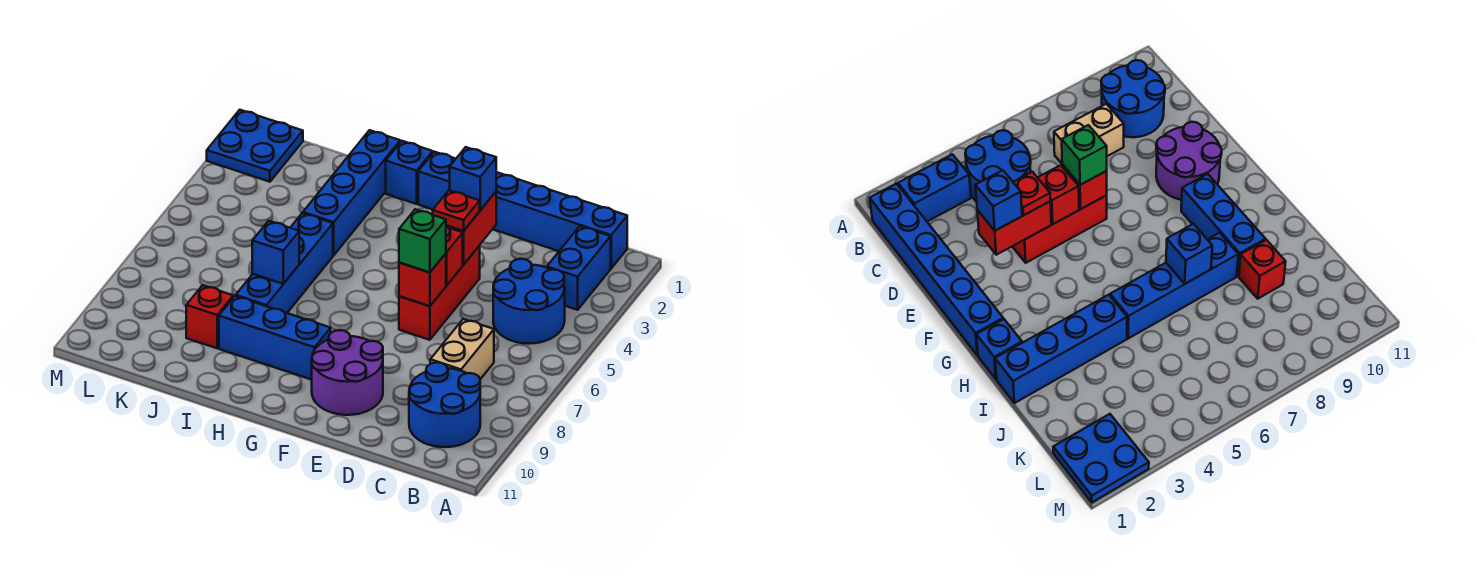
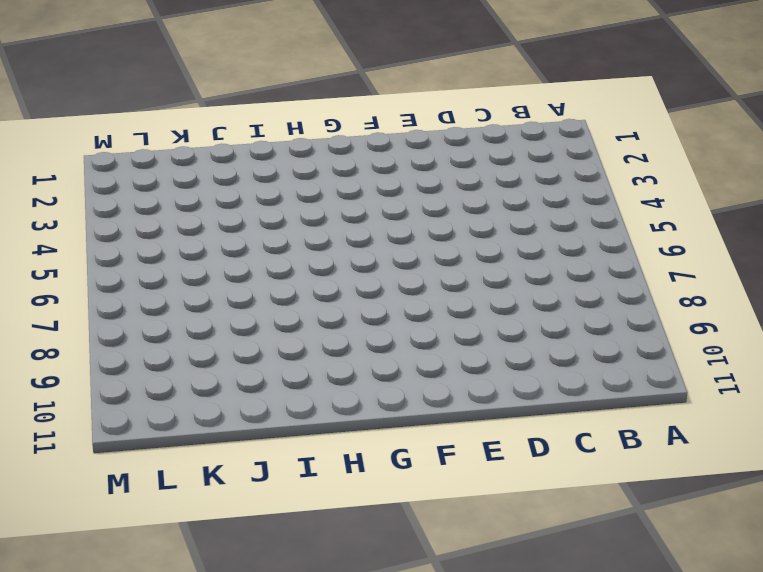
none -> blue brick B1:G1 level 1
none -> blue brick B2:B3 level 1
none -> blue round brick B4:C5 level 1

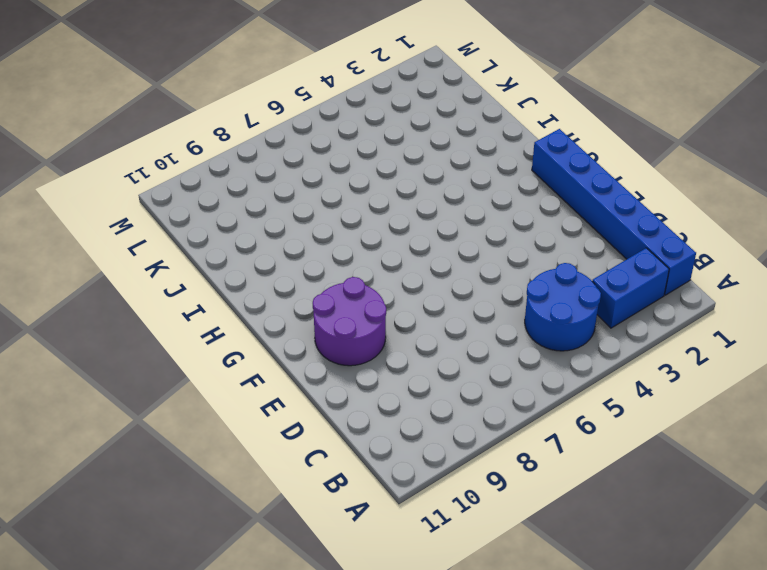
none -> blue round brick B9:C10 level 1
none -> tan brick C7:C8 level 1
none -> red brick E4:E6 level 1

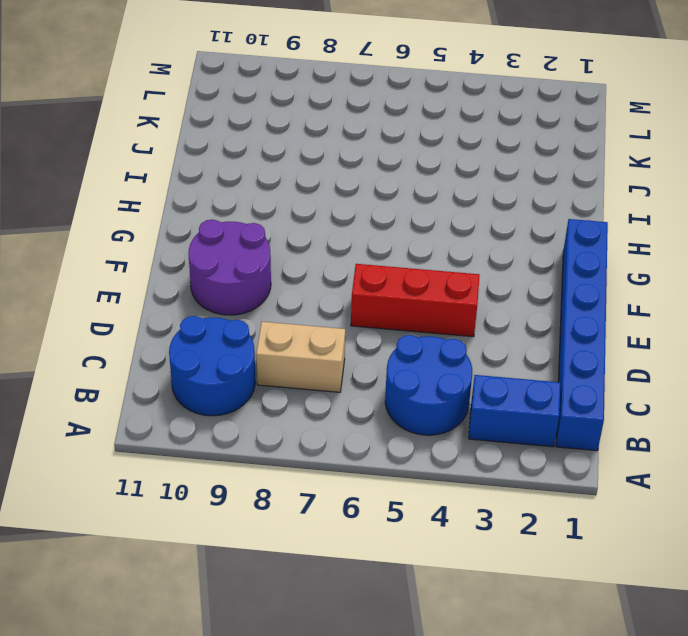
none -> blue brick G9:I9 level 1
none -> blue brick H1 level 1
none -> blue brick I1:I4 level 1

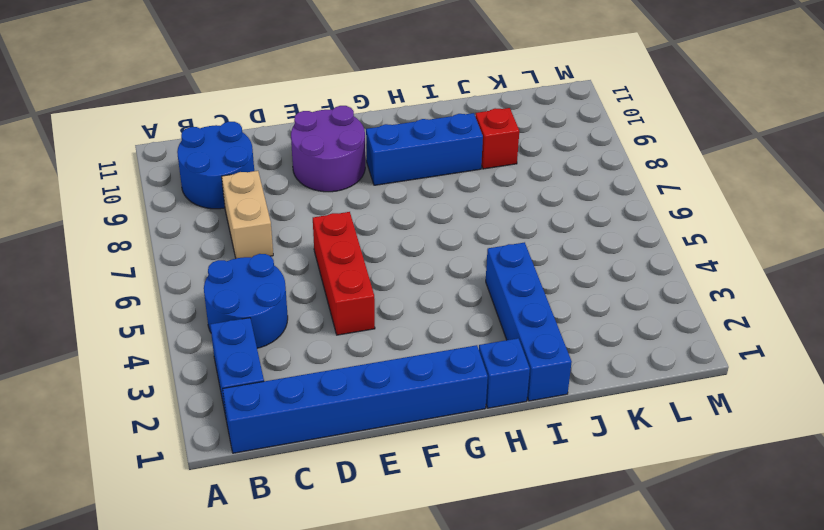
none -> blue brick I5:I8 level 1
none -> blue plate L1:M2 level 1
none -> red brick E3:E4 level 2

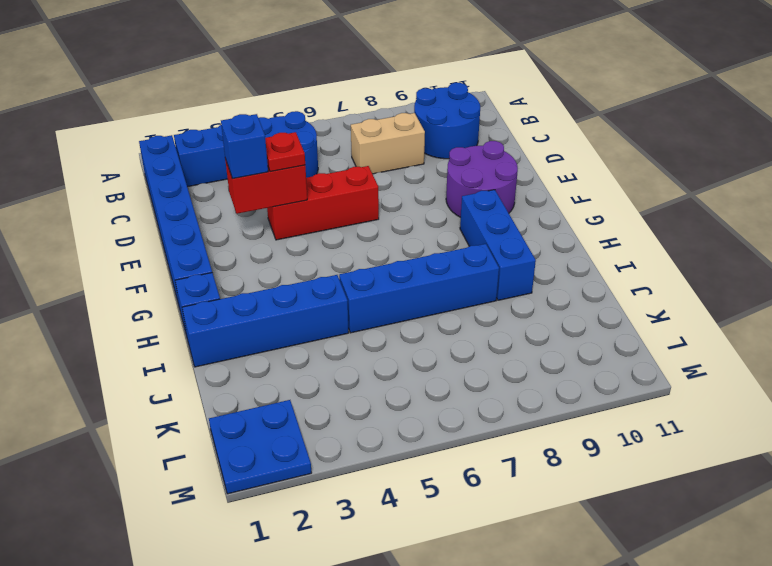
none -> red brick J9 level 1
none -> red brick E5 level 2
none -> red brick E6 level 2

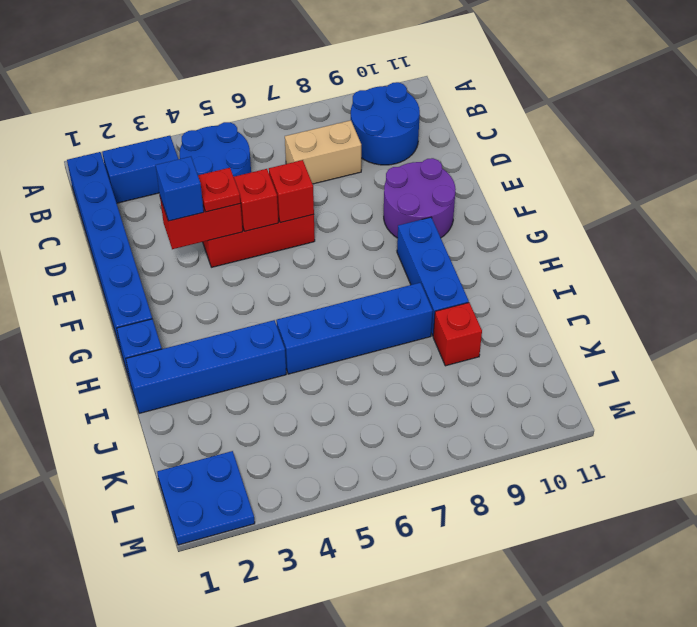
none -> blue brick I7 level 2
none -> green brick E6 level 3

